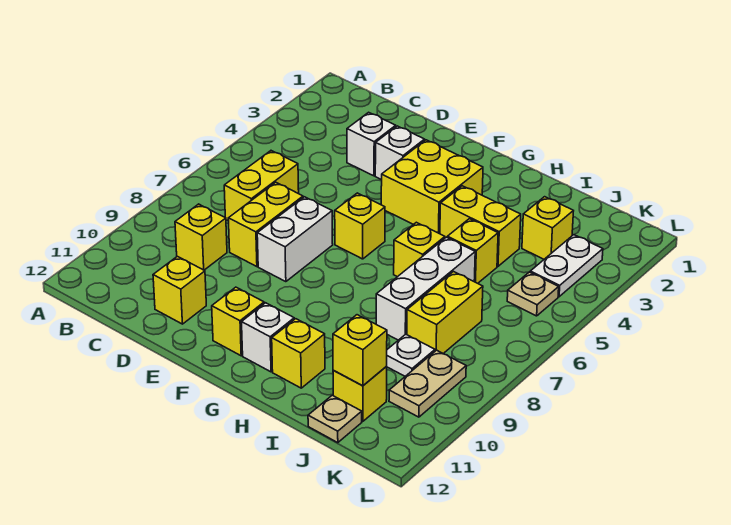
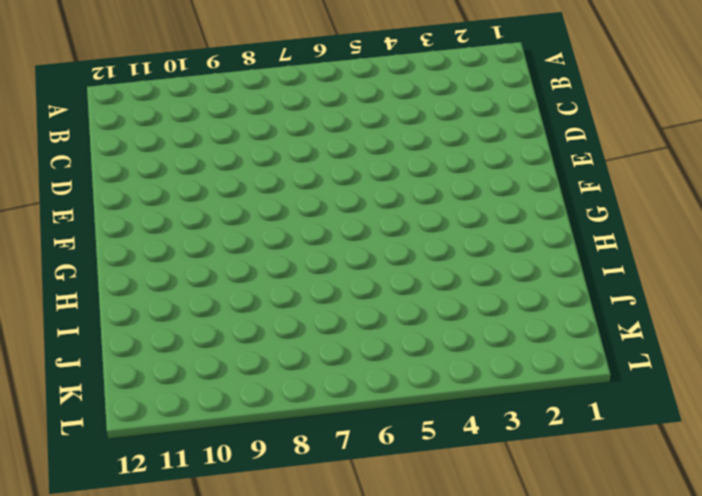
none -> yellow brick C6:C7 level 1
none -> yellow brick C9 level 1
none -> white brick D3 level 1

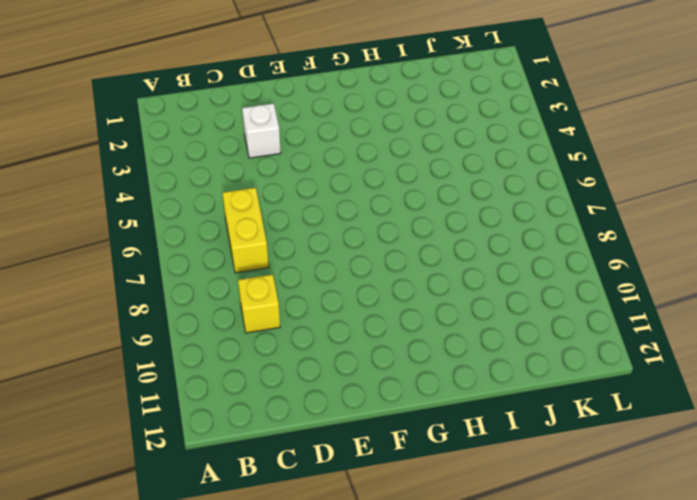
none -> yellow brick D7:D8 level 1
none -> yellow brick D11 level 1
none -> white brick E3 level 1

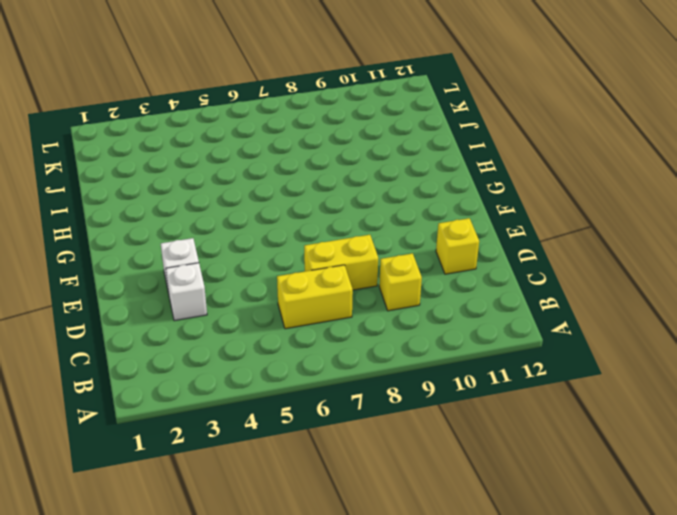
none -> white brick E7:E8 level 1
none -> yellow brick F3:G4 level 1
none -> yellow brick F6 level 1

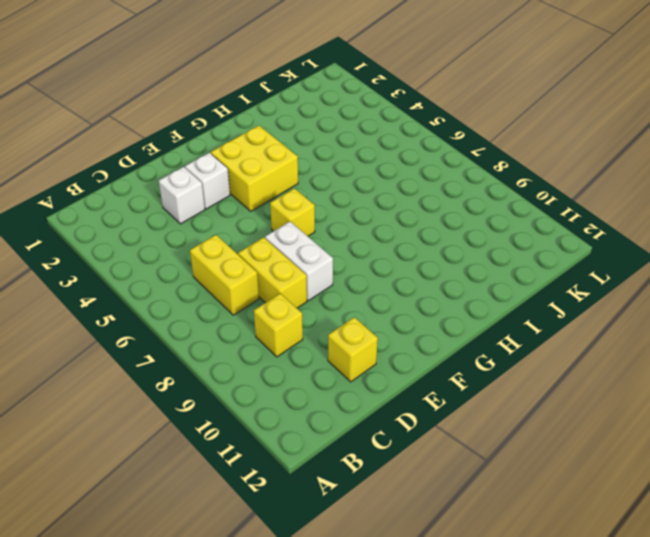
none -> yellow brick F11 level 1
none -> white brick G11 level 1
none -> yellow brick H4:I4 level 1

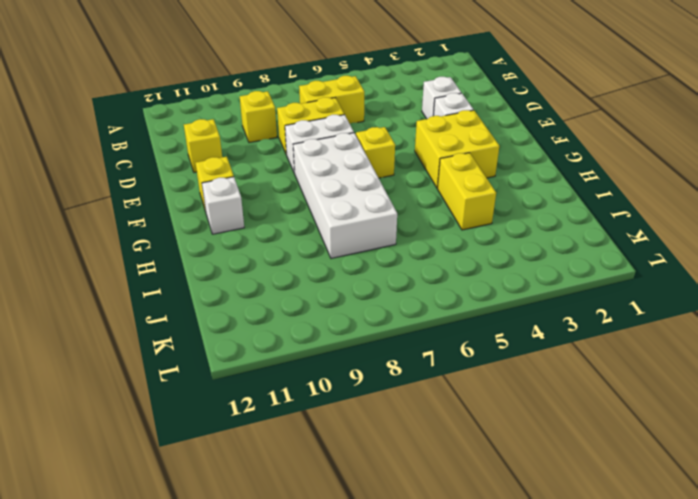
white brick F7:I8 level 1 -> white brick I6:I8 level 1
none -> yellow brick H6 level 1
none -> yellow brick H11 level 1
none -> yellow brick I5 level 1

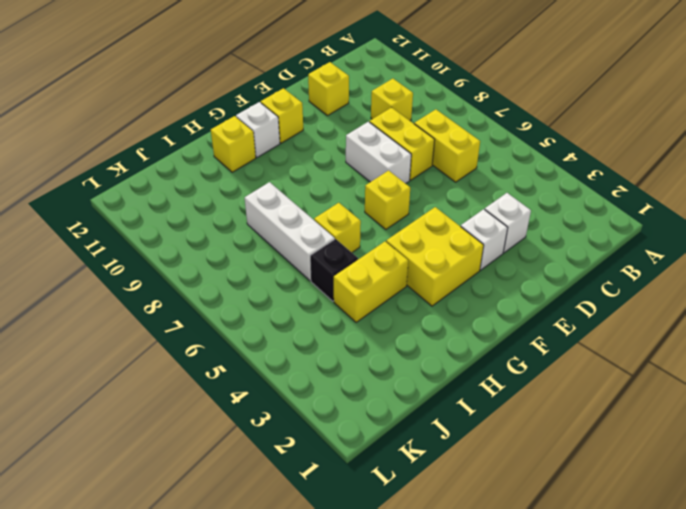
black brick I5 level 1 -> yellow brick I5 level 1
none -> yellow brick J3 level 1
none -> yellow brick J7:J8 level 1
none -> white plate J9 level 1

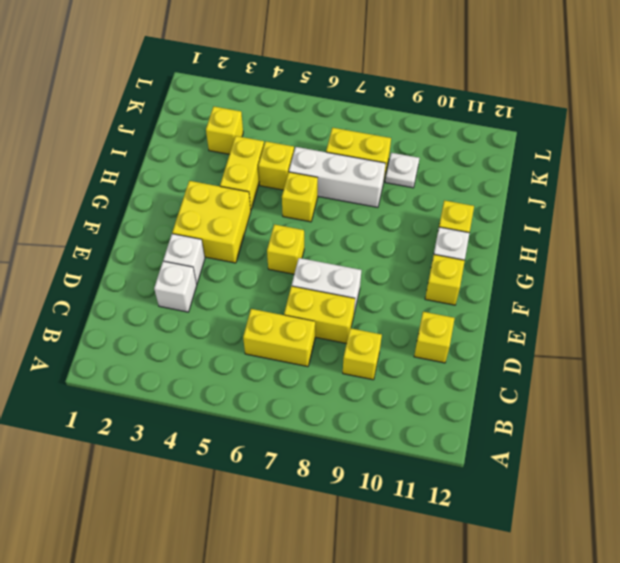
none -> yellow brick J11 level 1
none -> tan plate J12 level 1
none -> white plate K3:K4 level 1

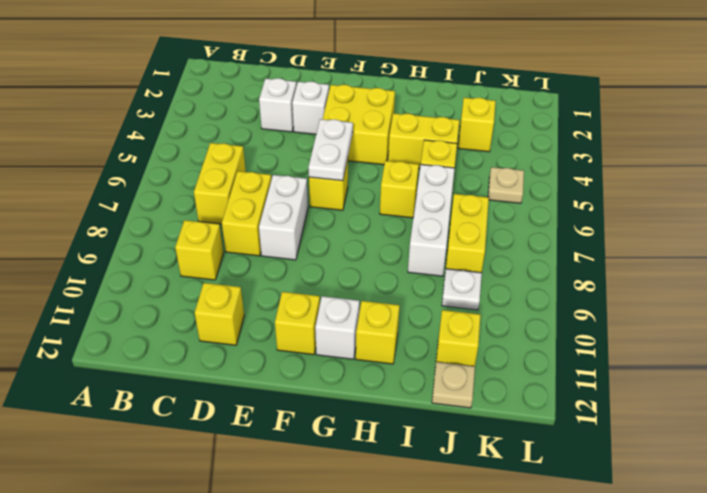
white plate F5:F6 level 2 -> white plate K3:K4 level 1
none -> tan plate K9:K10 level 1
none -> yellow brick J11 level 2

